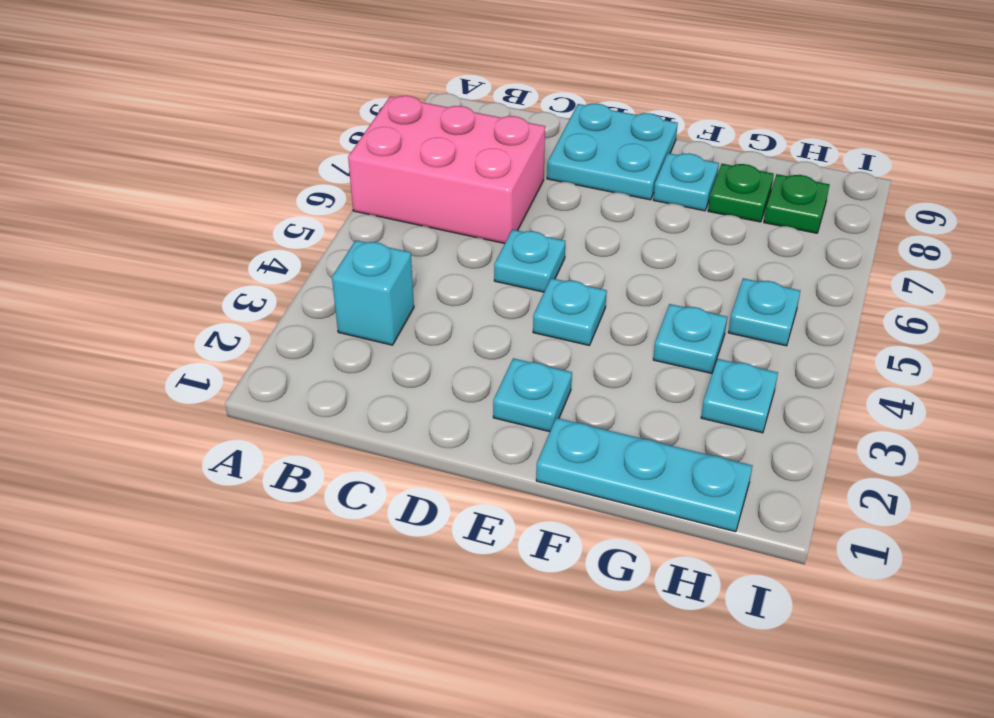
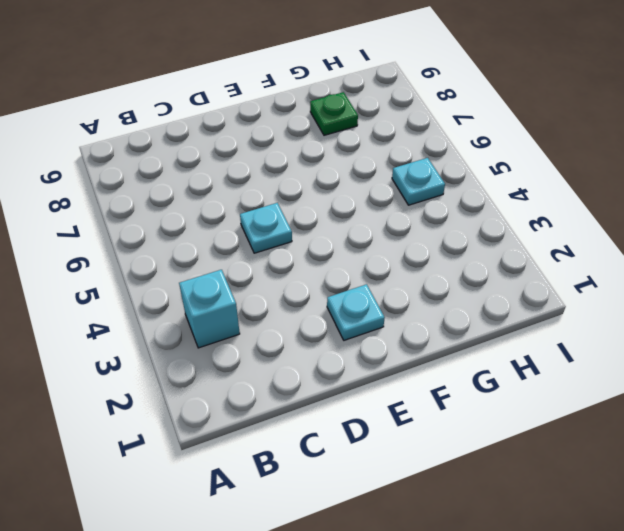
none -> pink brick A6:C7 level 1
none -> cyan plate D8:E9 level 1
none -> cyan plate E4 level 1

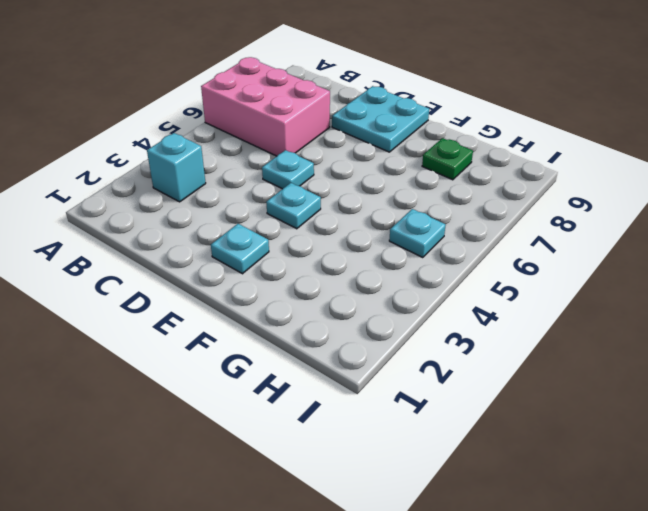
none -> cyan plate F1:H1 level 1
none -> cyan plate F8 level 1
none -> cyan plate G4 level 1

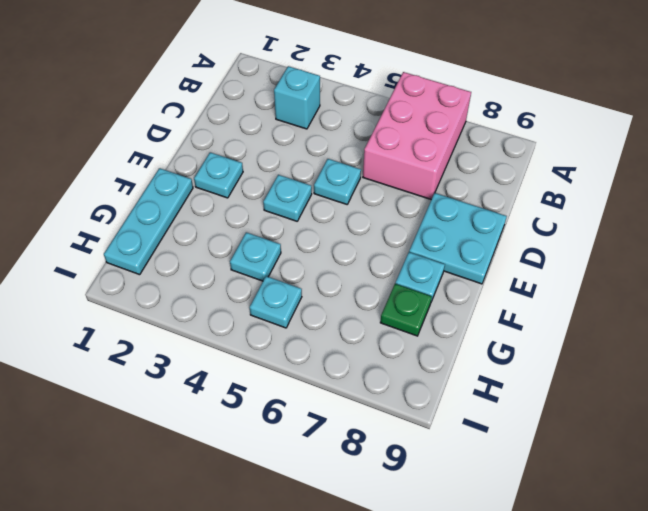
none -> cyan plate H3 level 1
none -> green plate H8 level 1

